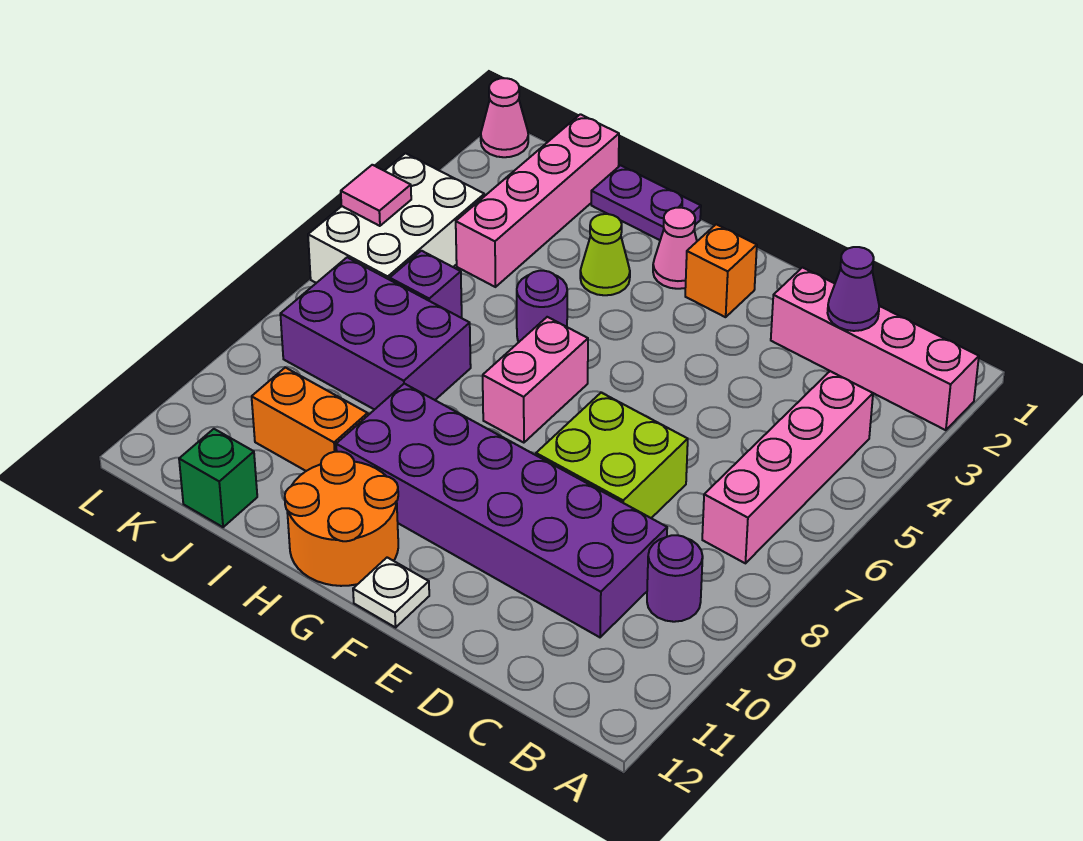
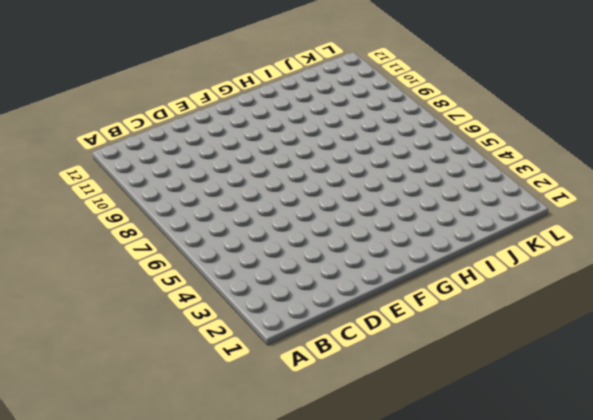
none -> pink brick A2:D2 level 1
none -> pink brick B4:B7 level 1
none -> purple round brick B9 level 1

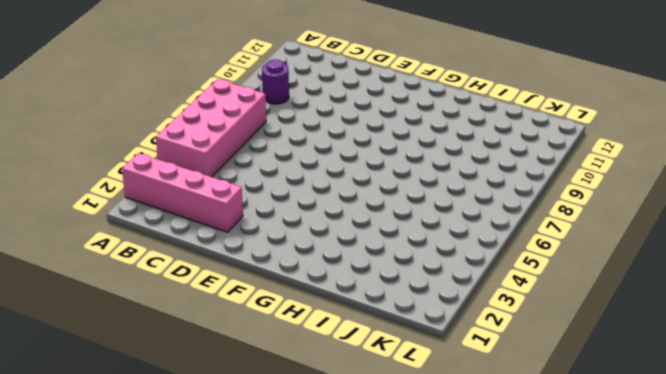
pink brick A4:B7 level 1 -> pink brick B4:B7 level 1
none -> purple brick C9:H10 level 1
none -> lime brick D7:E8 level 1
none -> orange brick F2 level 1

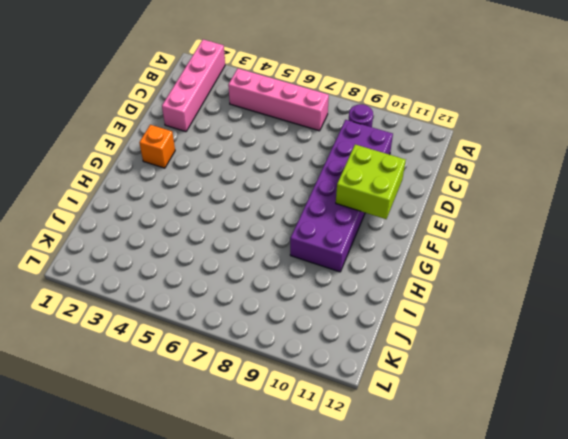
lime brick E10:F11 level 2 -> lime brick D7:E8 level 1
none -> white plate F12 level 1
none -> pink cone G2 level 1
none -> pink brick G6:G7 level 1

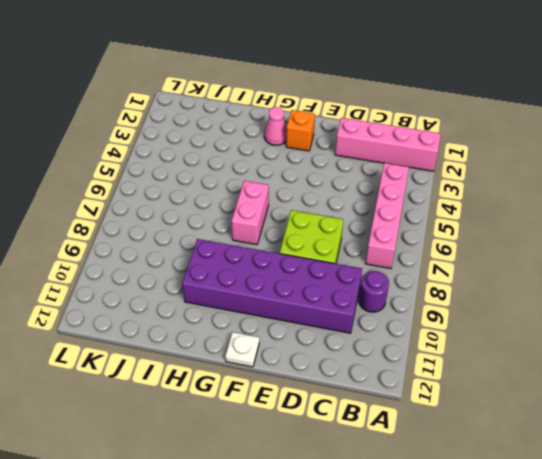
none -> orange round brick G11:H12 level 1
none -> purple plate H1:I1 level 1
none -> lime cone H3 level 1

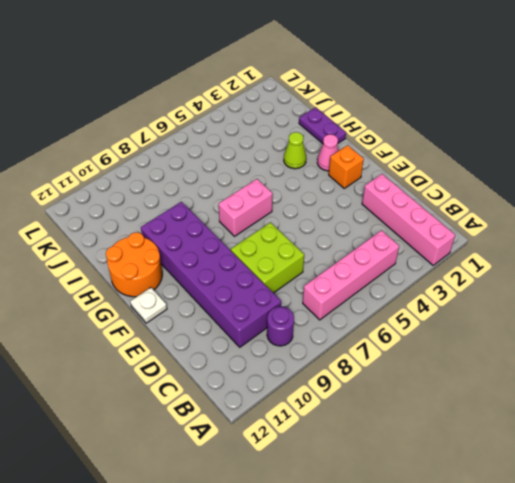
none -> purple round brick H5 level 1
none -> purple brick I7:K8 level 1
none -> orange brick I10:J10 level 1

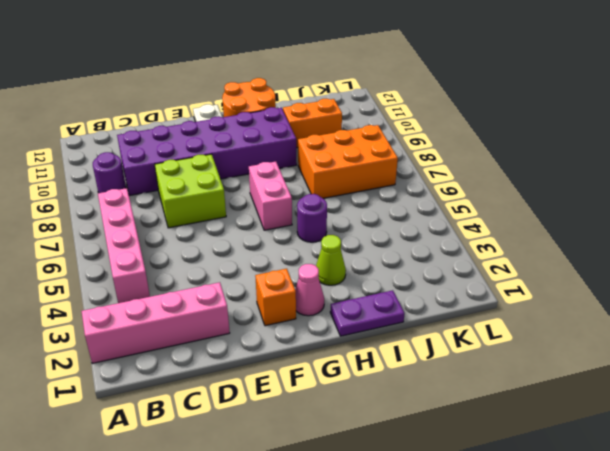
orange brick I7:K8 level 1 -> purple brick I7:K8 level 1
none -> pink brick J1:J4 level 1
none -> purple brick J6 level 1
none -> green brick J12 level 1

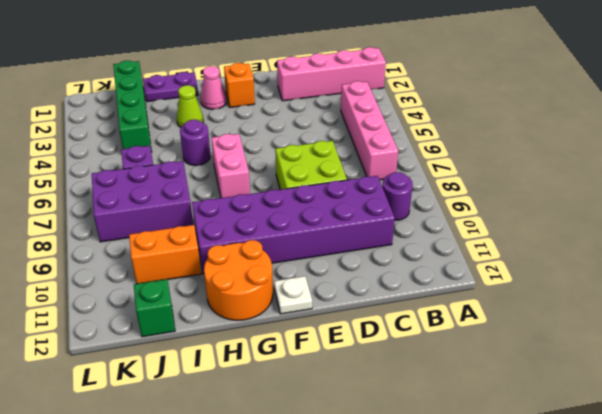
green brick J1:J4 level 1 -> pink brick J1:J4 level 1
none -> white brick K4:L6 level 1
none -> pink cone L1 level 1
none -> purple cone C2 level 2

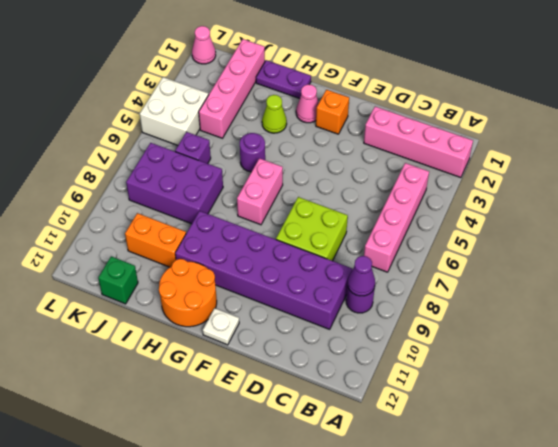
purple cone B9 level 2 -> purple cone C2 level 2
white brick K4:L5 level 1 -> white brick K4:L6 level 1
none -> pink tile L5 level 2

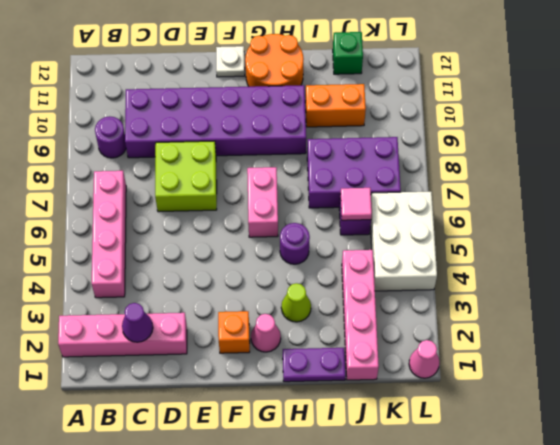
pink tile J6 level 2 -> pink tile L5 level 2

